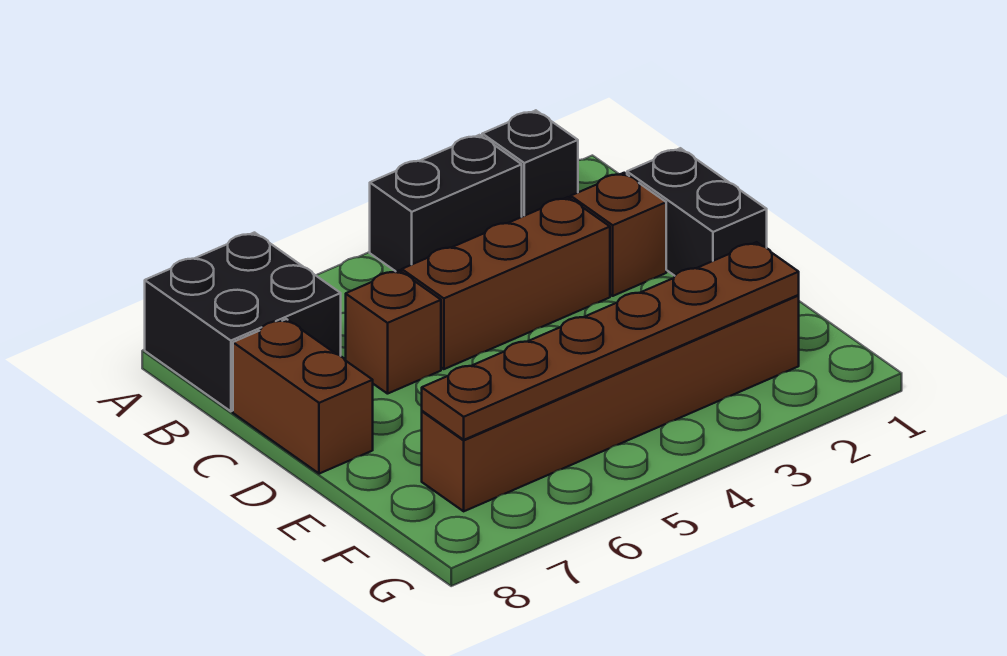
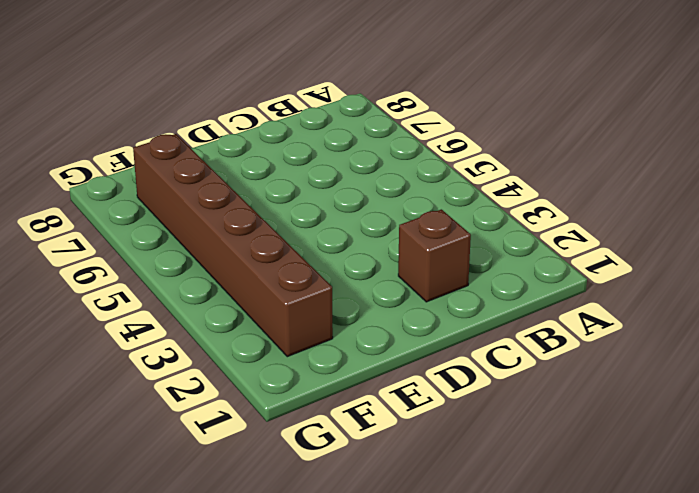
none -> black brick A2 level 1
none -> black brick A3:A4 level 1

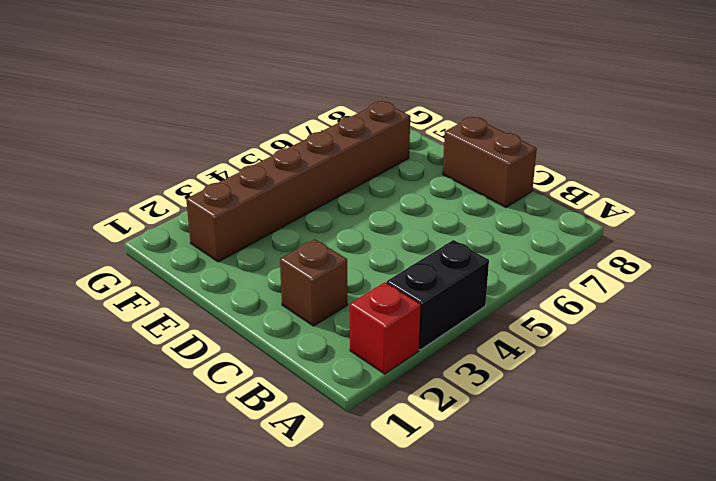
red brick A2 level 1 -> black brick A2 level 1
none -> black brick A7:B8 level 1
none -> black brick C1:D1 level 1

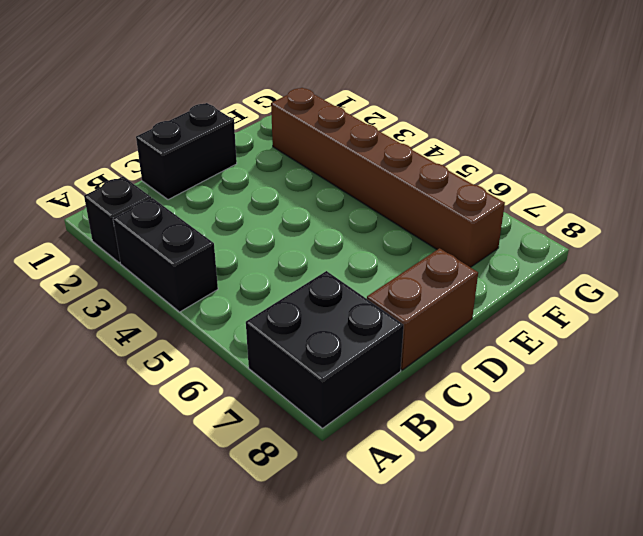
none -> brown brick C2 level 1
none -> brown brick C3:C5 level 1

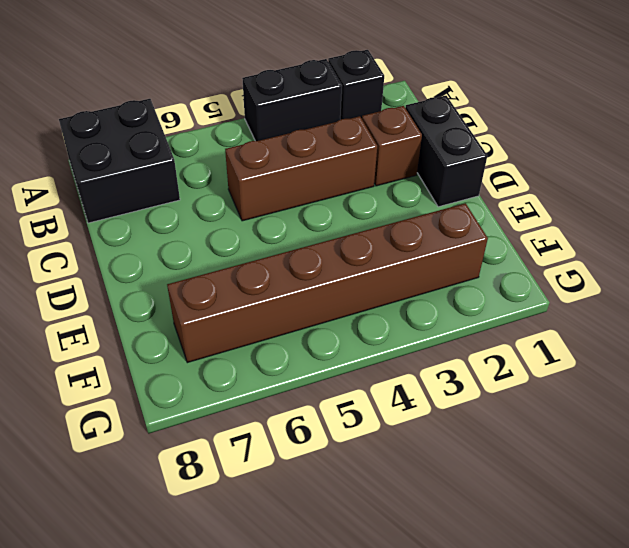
none -> brown brick C6 level 1
none -> brown brick C8:D8 level 1

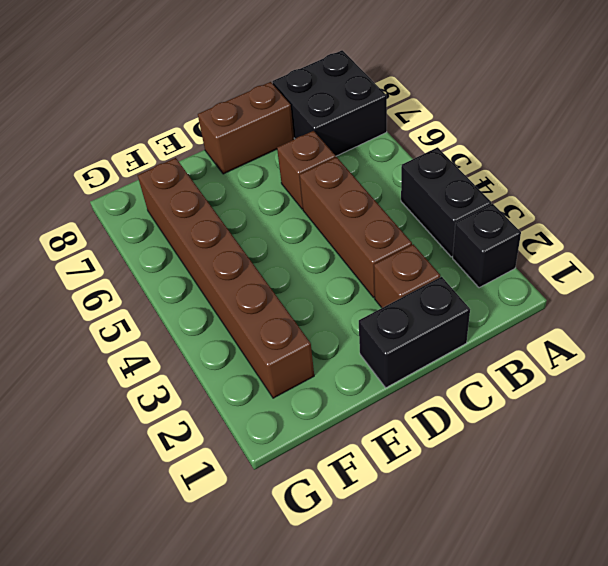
none -> brown plate F2:F7 level 2

